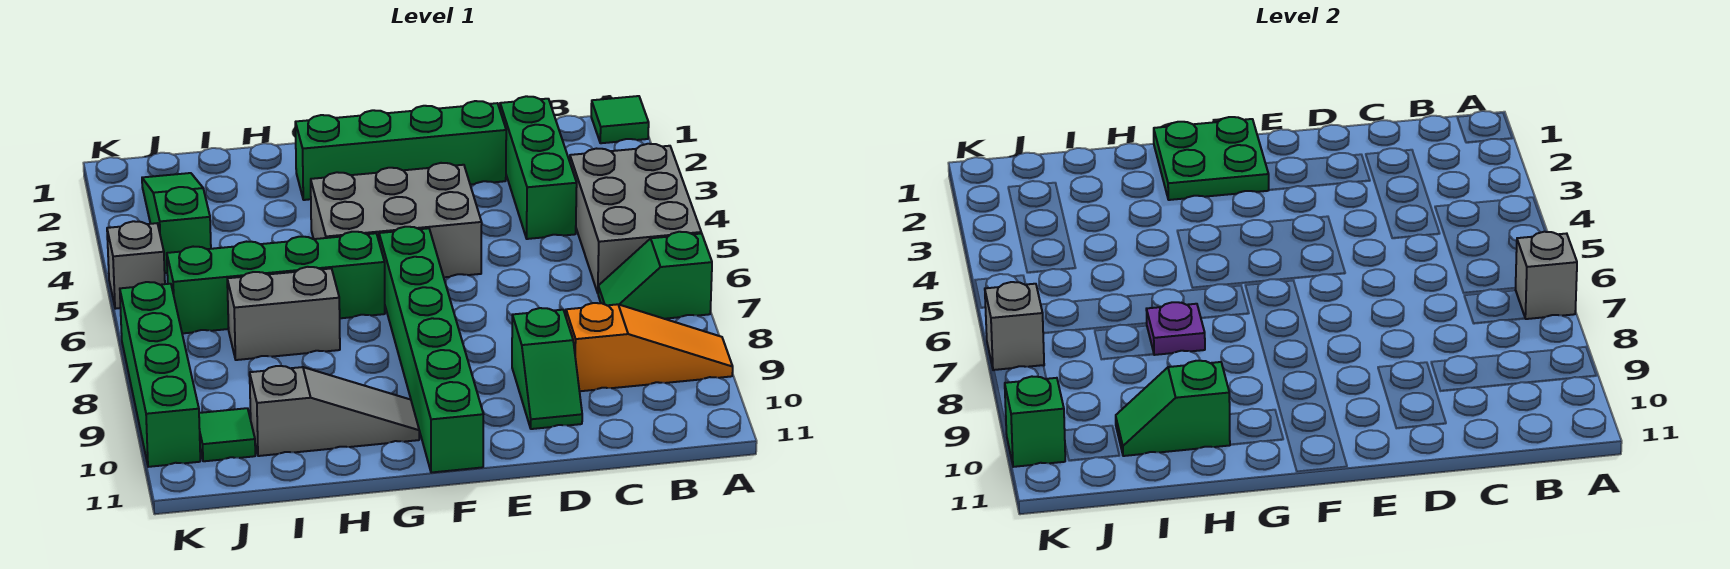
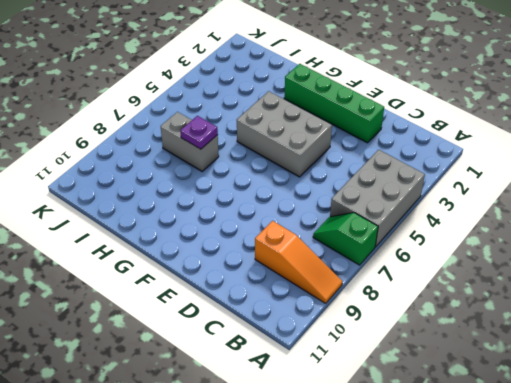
none -> green tile A1 level 1
none -> green brick C2:C4 level 1
none -> green slope D9:D10 level 1 top 9

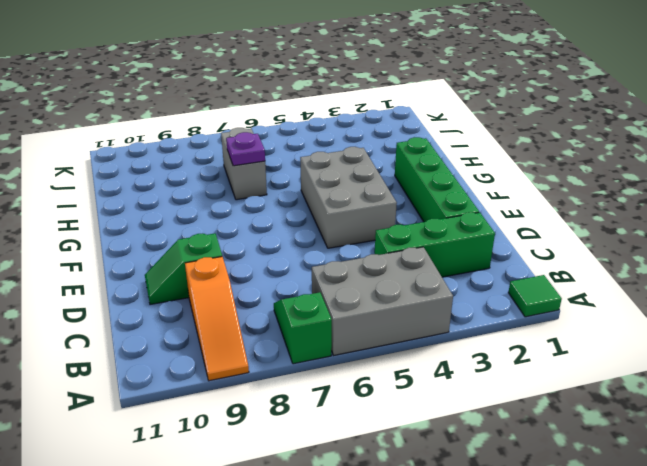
none -> green brick F6:F11 level 1
none -> green brick G6:J6 level 1
none -> grey slope G10:I10 level 1 top I

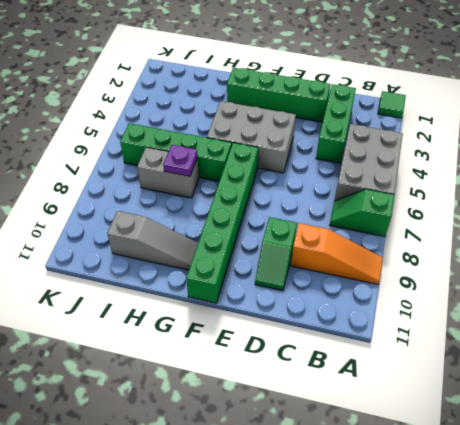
none -> green slope J2:J4 level 1 top 4
none -> green tile J10 level 1
none -> grey brick K5 level 1

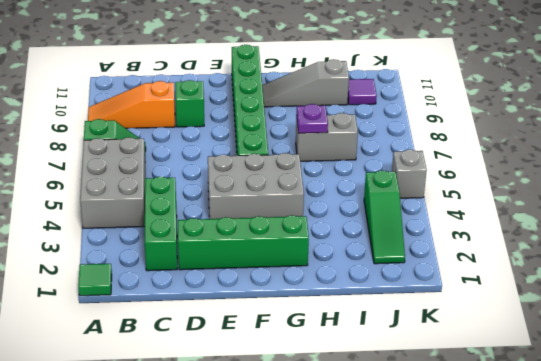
purple tile J10 level 1 -> green tile J10 level 1
none -> green brick G6:J6 level 1
none -> green brick K7:K10 level 1
none -> grey brick A7 level 2

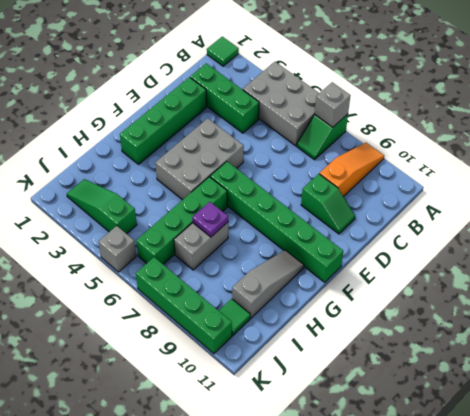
none -> green plate F1:G2 level 2
none -> green slope H10:I10 level 2 top H
none -> grey brick K7 level 2

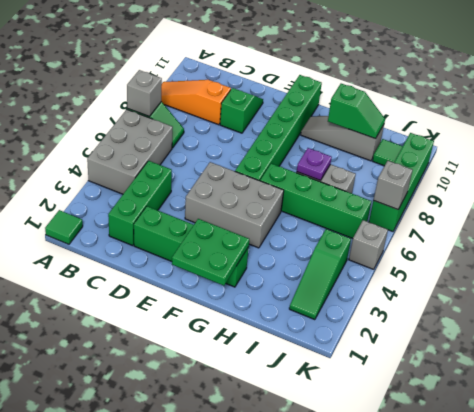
none -> green brick K10 level 2

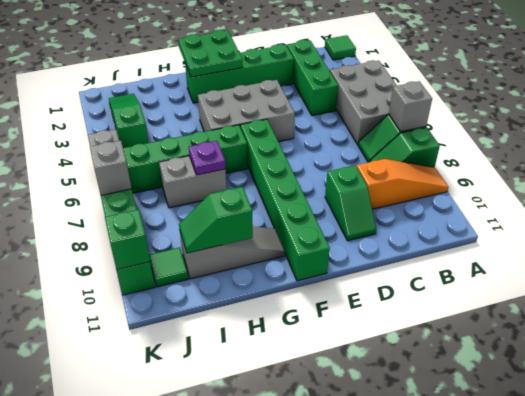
green slope A8:B8 level 1 top A -> none

